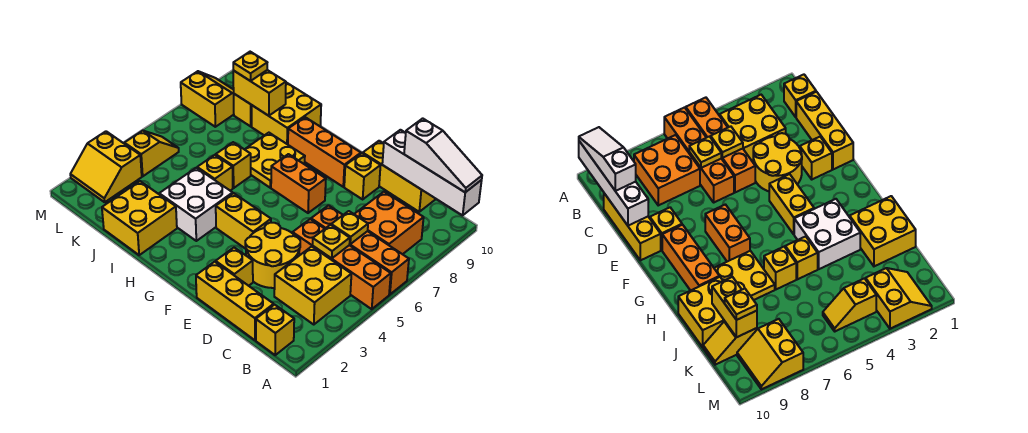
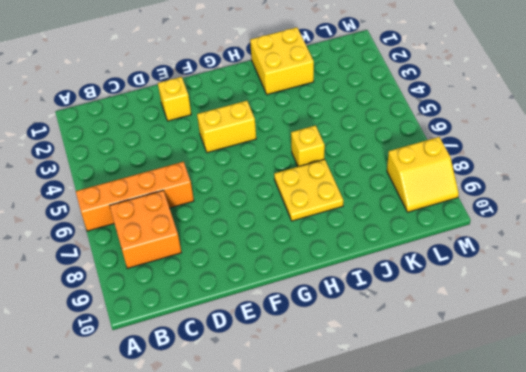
none -> orange brick A5:D5 level 1
none -> yellow brick B1 level 1
none -> yellow brick B3:C4 level 1

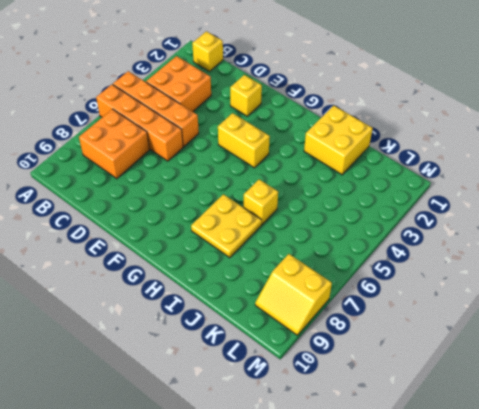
orange brick B3:C4 level 1 -> yellow brick B3:C4 level 1
none -> yellow brick C1:E1 level 1
none -> yellow brick C10:E10 level 1
none -> yellow round brick D3:E4 level 1

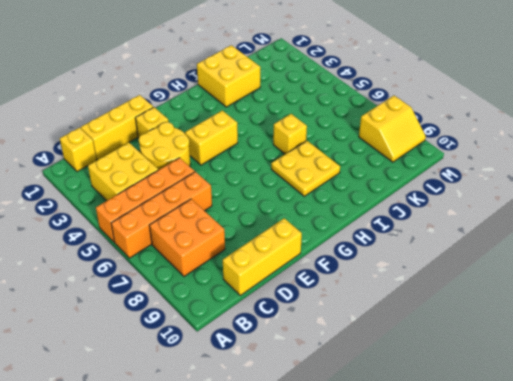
none -> yellow brick E9 level 1
none -> orange brick F7:G7 level 1
none -> orange brick F9:H9 level 1

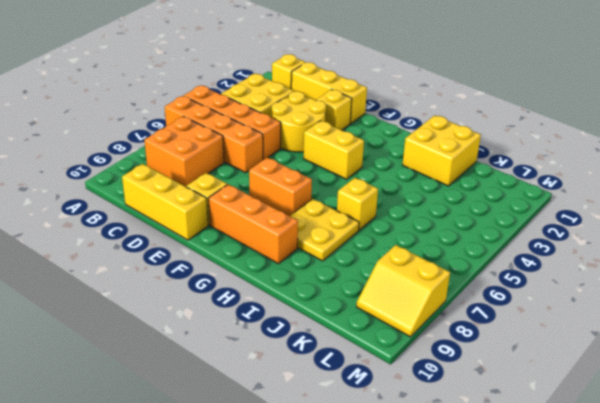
none -> white brick H3:I4 level 1
none -> yellow brick I5 level 1
none -> yellow brick I9:J10 level 1

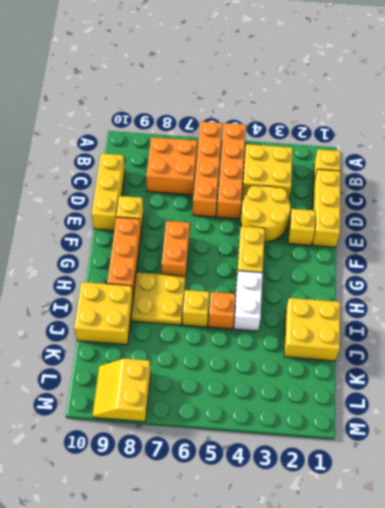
white brick H4:I4 level 1 -> white brick H3:I4 level 1
orange brick I5 level 1 -> yellow brick I5 level 1
none -> yellow slope K9:K10 level 1 top 9
none -> yellow slope L2:M3 level 1 top 3
none -> yellow slope L4:L5 level 1 top 4

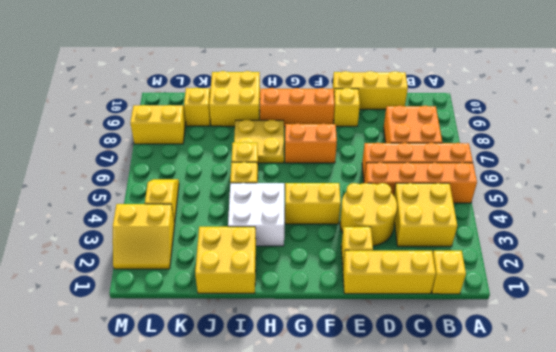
none -> white brick A10:D10 level 2
none -> yellow plate C5 level 2
none -> yellow plate C6 level 2

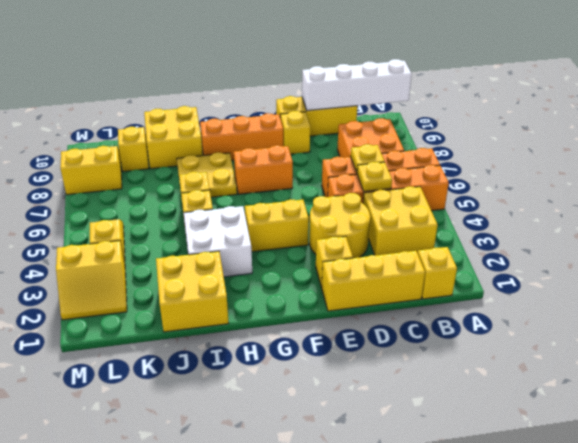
none -> yellow brick J9:K9 level 2
none -> white slope A10:C10 level 3 top C
none -> yellow plate K9 level 3

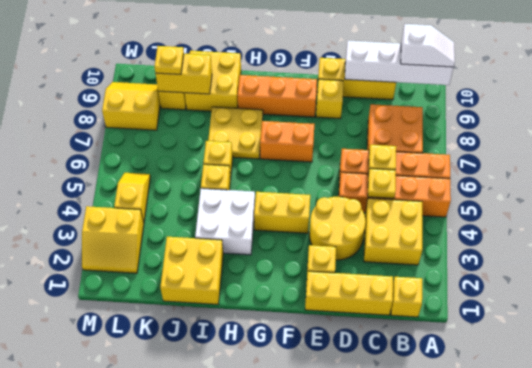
white slope A10:B10 level 3 top B -> white slope A10:C10 level 3 top C

